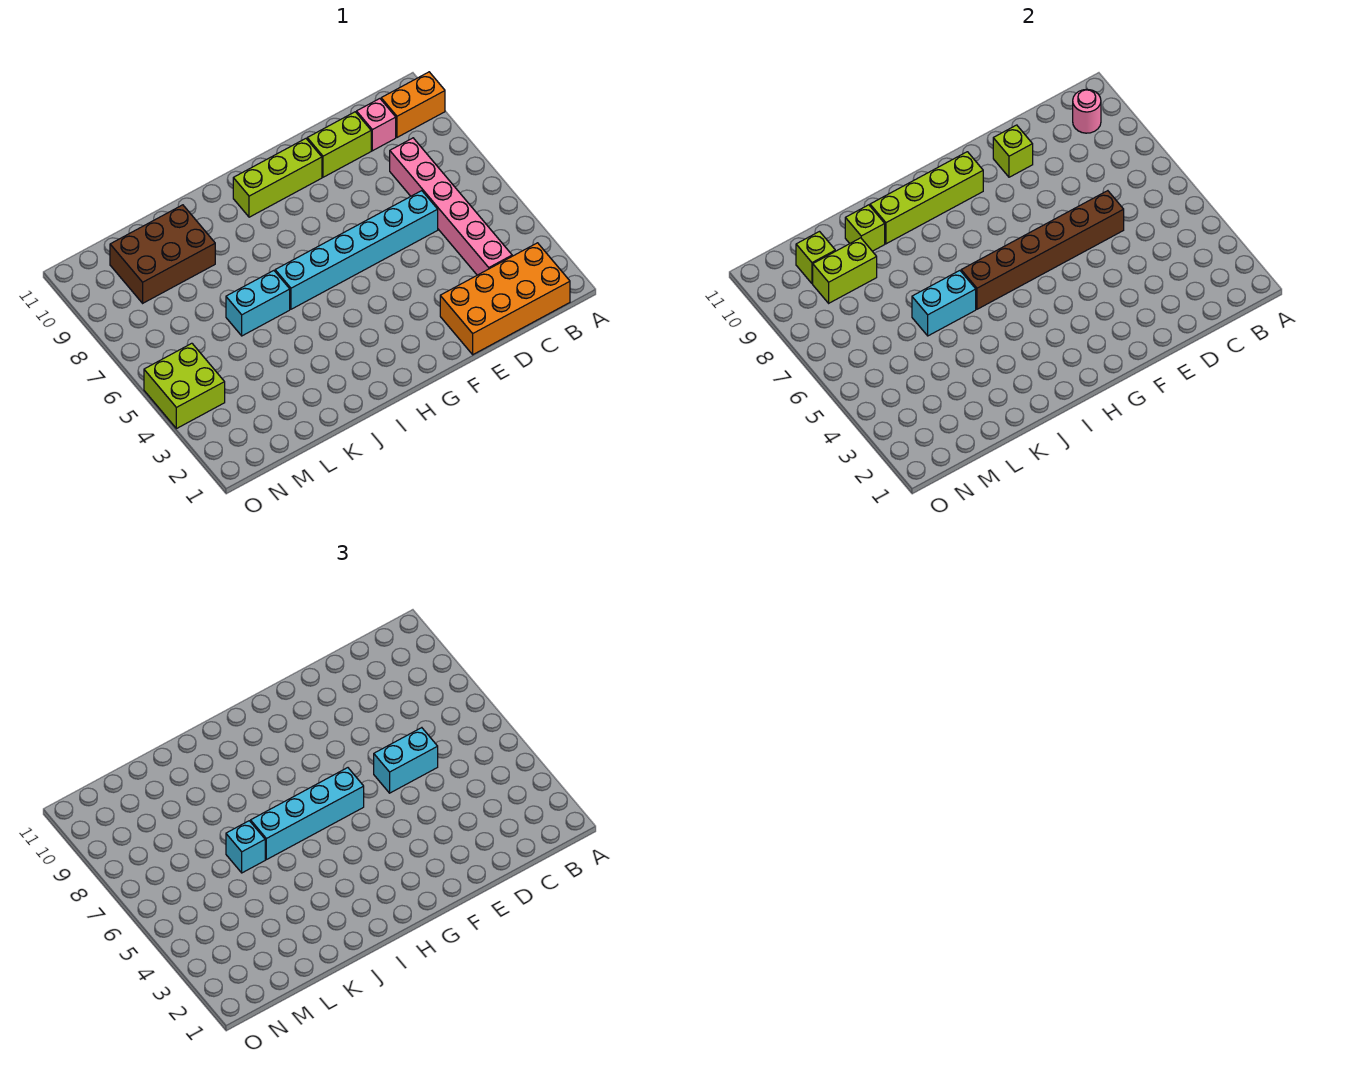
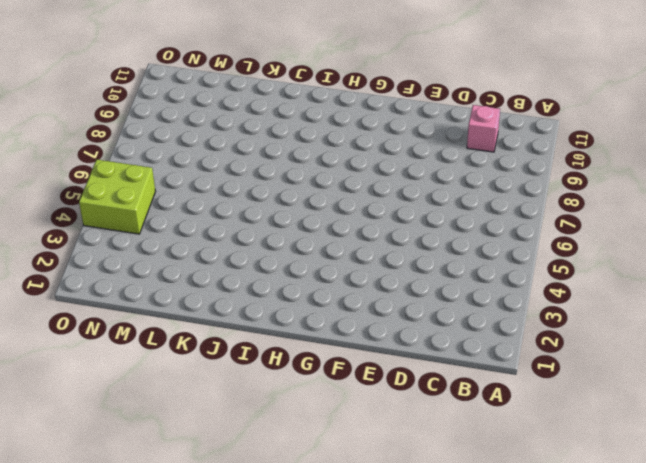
none -> orange brick A10:B10 level 1
none -> orange brick B1:E2 level 1
none -> pink brick C3:C8 level 1

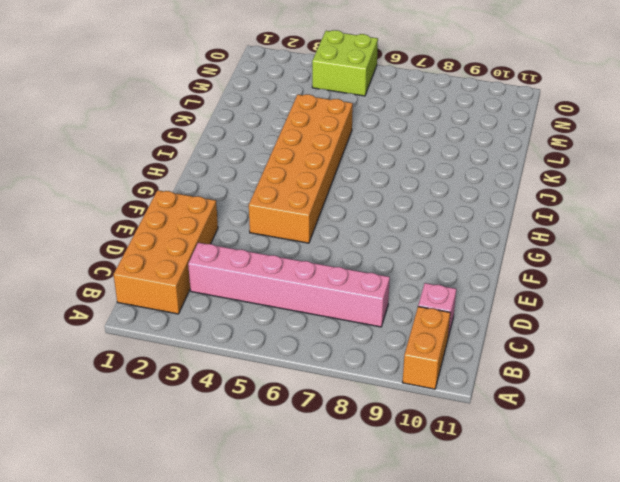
orange brick F4:K5 level 1 -> none
none -> cyan brick D6:I6 level 1
none -> lime brick D10:E10 level 1
none -> lime brick F10:H10 level 1

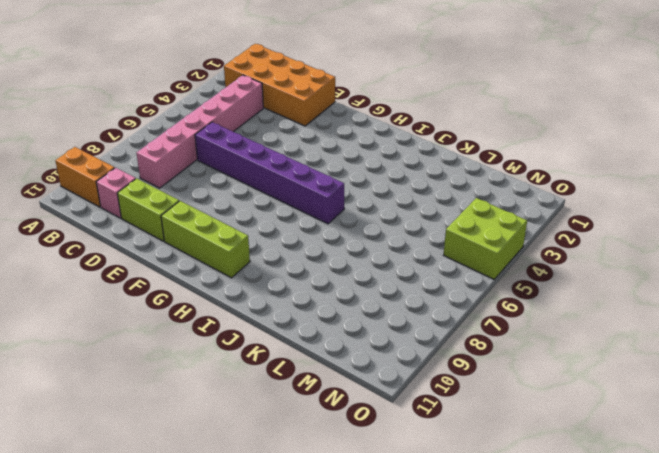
purple brick D6:I6 level 1 -> cyan brick D6:I6 level 1
none -> cyan brick J6:K6 level 1
none -> brown brick K9:M10 level 1
none -> pink round brick B10 level 2

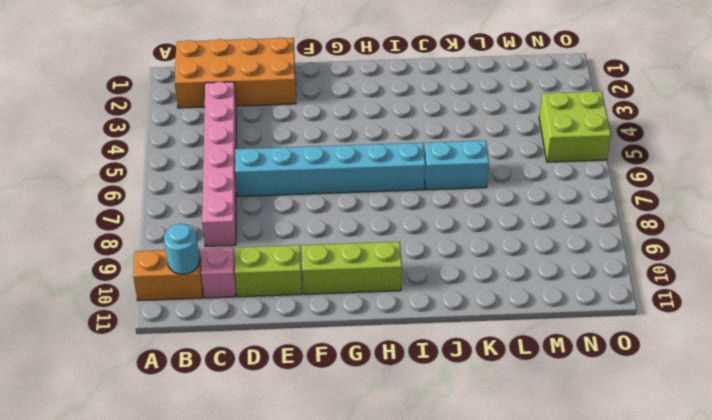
cyan round brick B10 level 2 -> pink round brick B10 level 2
none -> brown brick K9:M10 level 1
none -> brown brick D6:I6 level 2
none -> lime brick E10 level 2

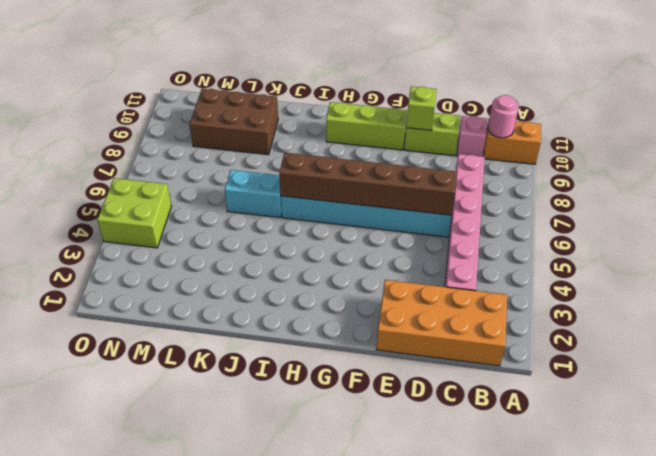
none -> lime brick G10:J10 level 2
none -> cyan brick J6:K6 level 2
none -> lime brick K10 level 2

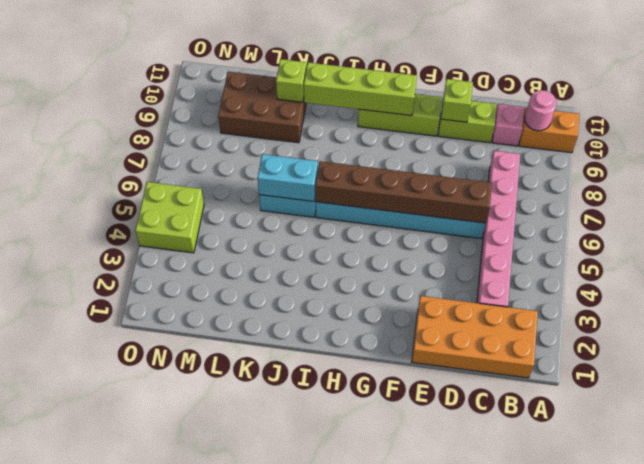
none -> lime brick L9:M9 level 2
none -> lime brick M10 level 2
none -> cyan brick D6:E6 level 3

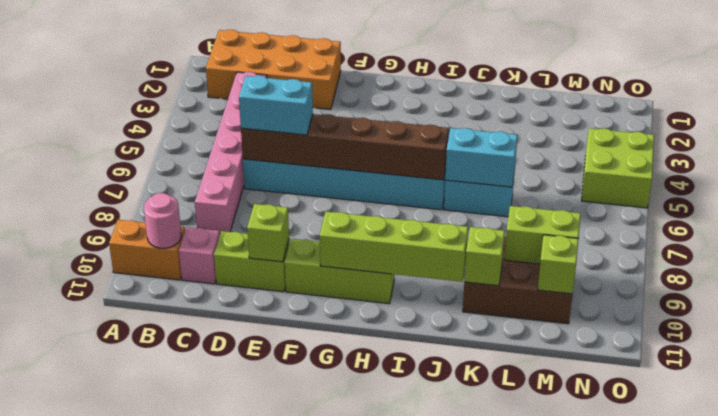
none -> cyan brick G6:J6 level 3
none -> cyan brick K6 level 3

